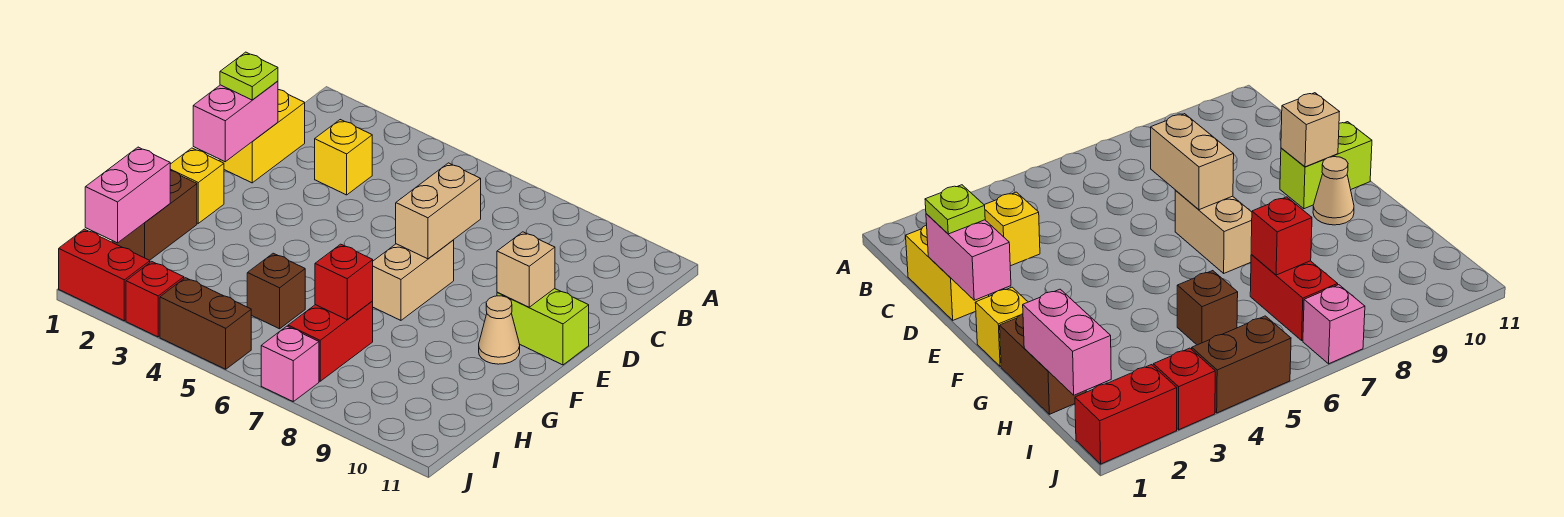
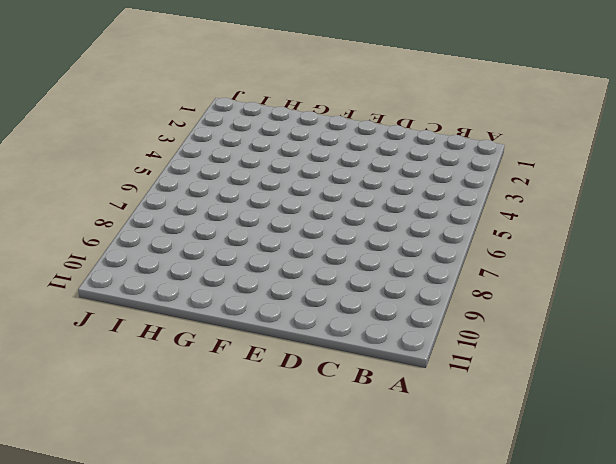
none -> yellow brick C1:D1 level 1
none -> yellow brick C3 level 1
none -> tan brick E7:F7 level 1

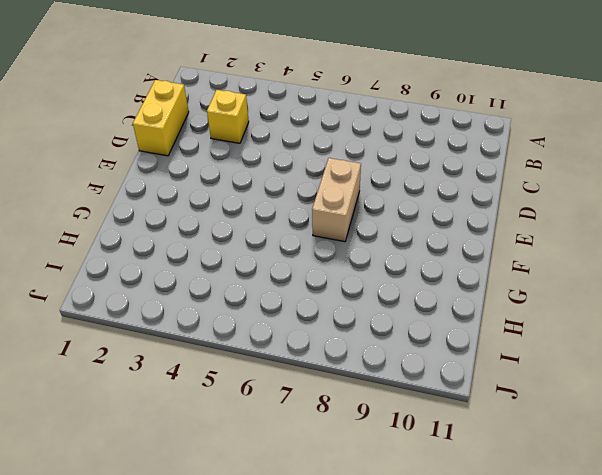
none -> lime brick E10:E11 level 1
none -> yellow brick F1 level 1
none -> tan cone F10 level 1

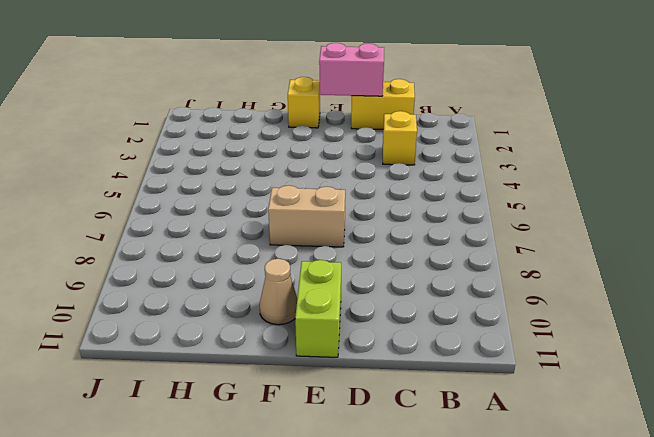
none -> brown brick G1:H1 level 1
none -> brown brick H5 level 1
none -> red brick H7:I7 level 1

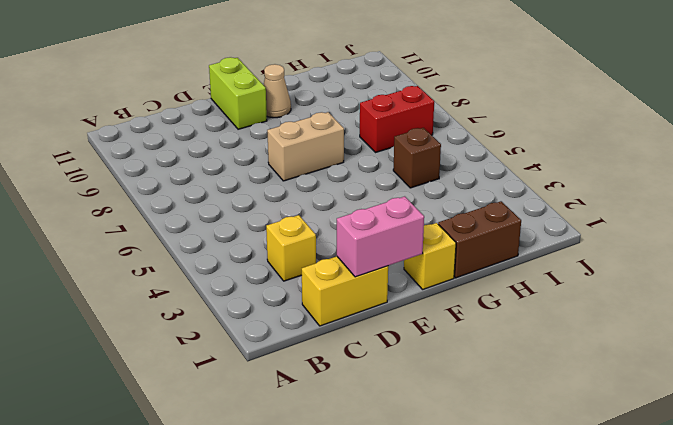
none -> red brick J1:J2 level 1
none -> red brick J3 level 1
none -> brown brick J4:J5 level 1

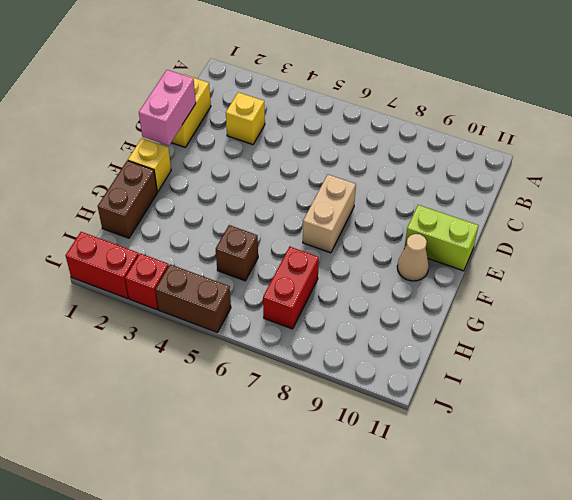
none -> pink brick J7 level 1
none -> tan brick D7:E7 level 2
none -> tan brick E10 level 2

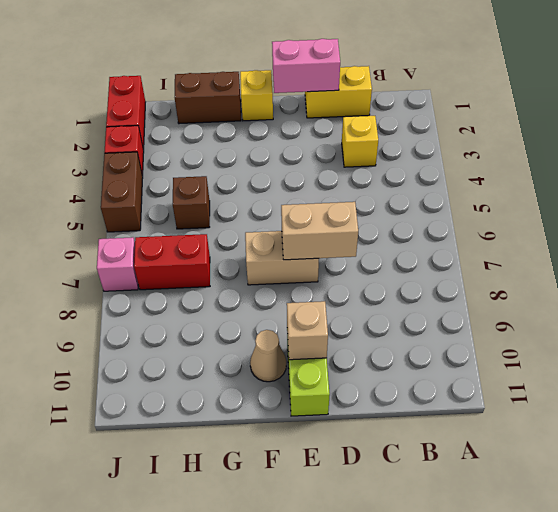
none -> pink brick H1:I1 level 2
none -> red brick H7 level 2
none -> lime plate D1 level 3

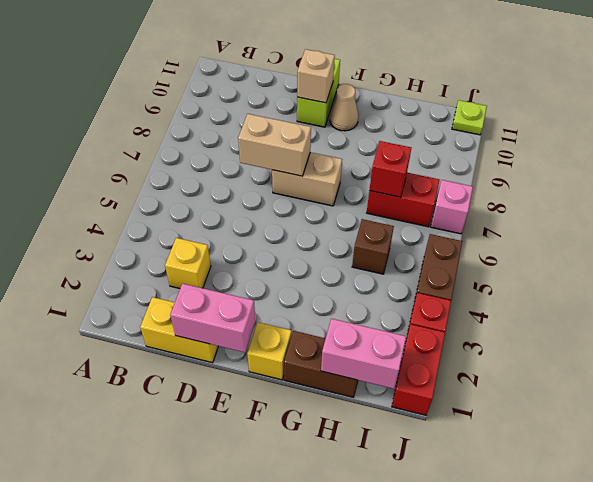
lime plate J11 level 1 -> lime plate D1 level 3

